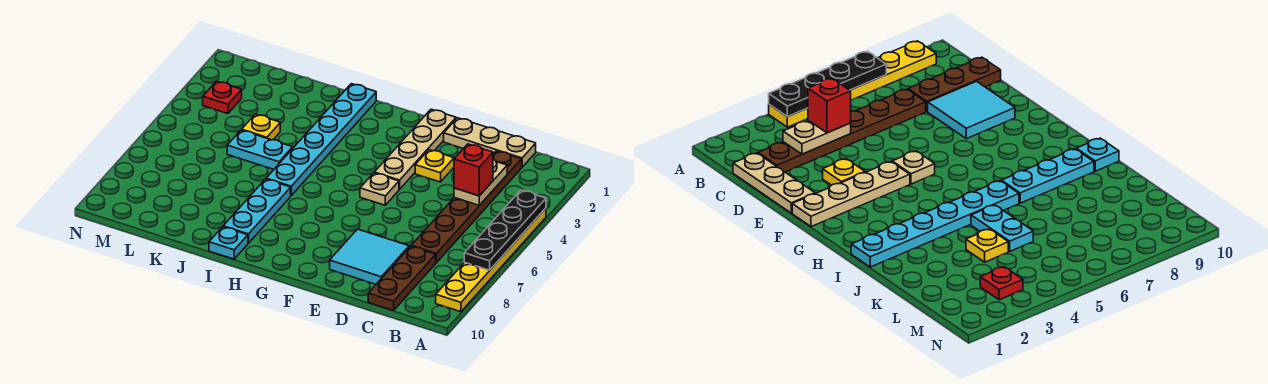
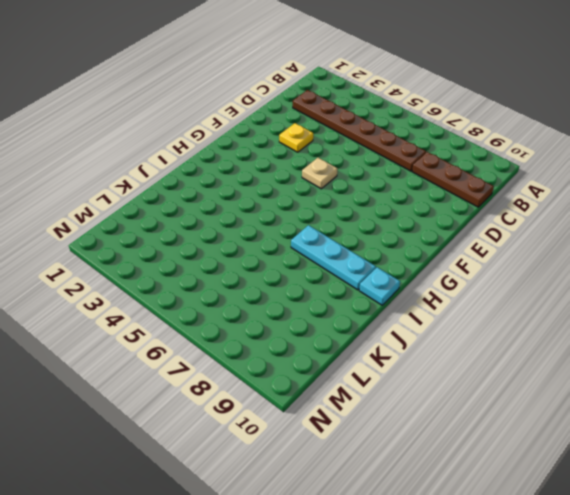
none -> yellow plate A4:A9 level 1
none -> tan plate C1:E1 level 1
none -> cyan tile D8:E9 level 1

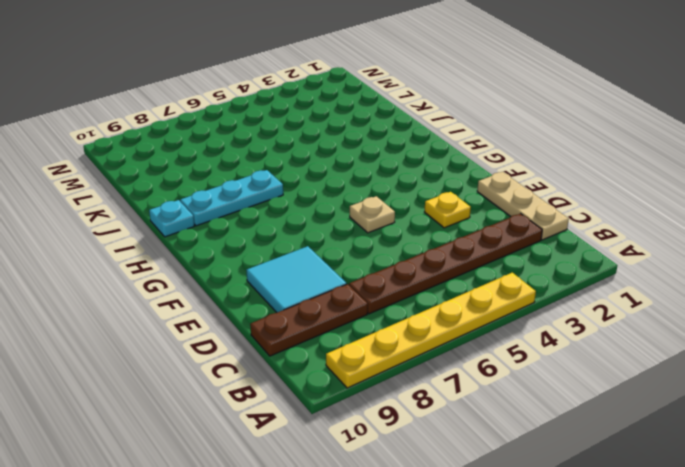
none -> tan plate F1:F4 level 1
none -> cyan plate I1:I6 level 1
none -> cyan plate J5:K5 level 1

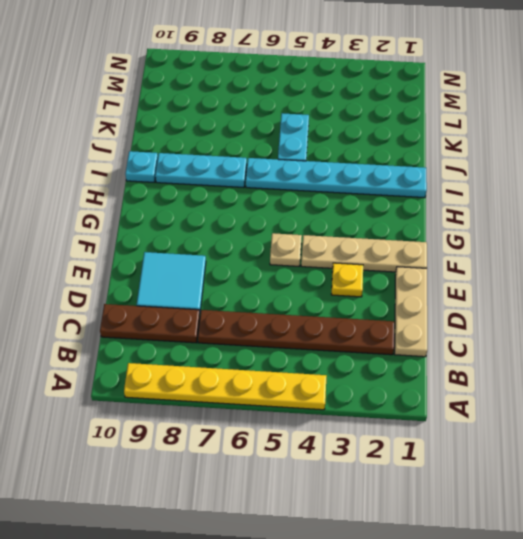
none -> yellow plate K4 level 1
none -> red plate M3 level 1
none -> black plate A4:A7 level 2

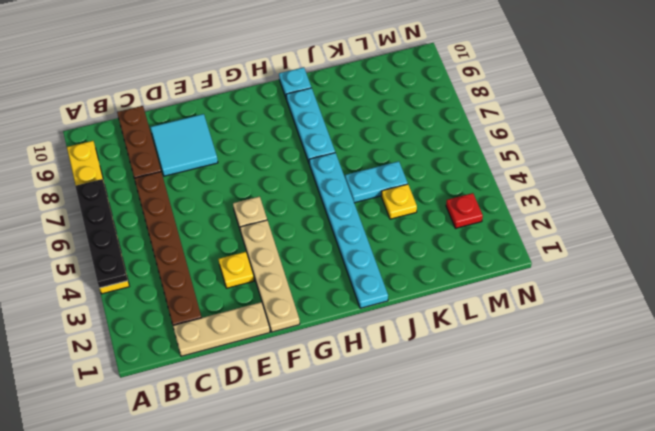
none -> tan plate C3:C4 level 2
none -> red brick C4 level 3

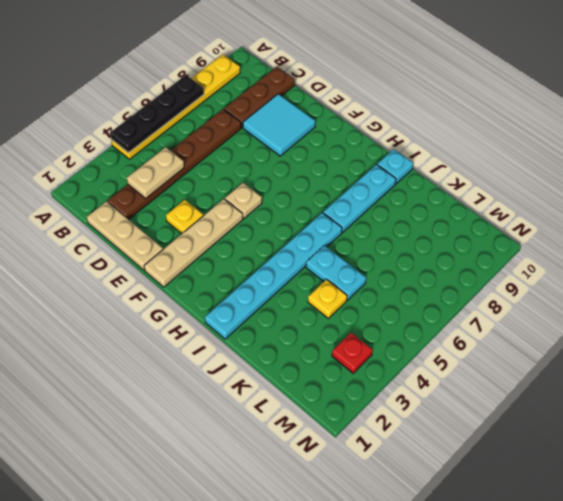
none -> red brick C4 level 3

